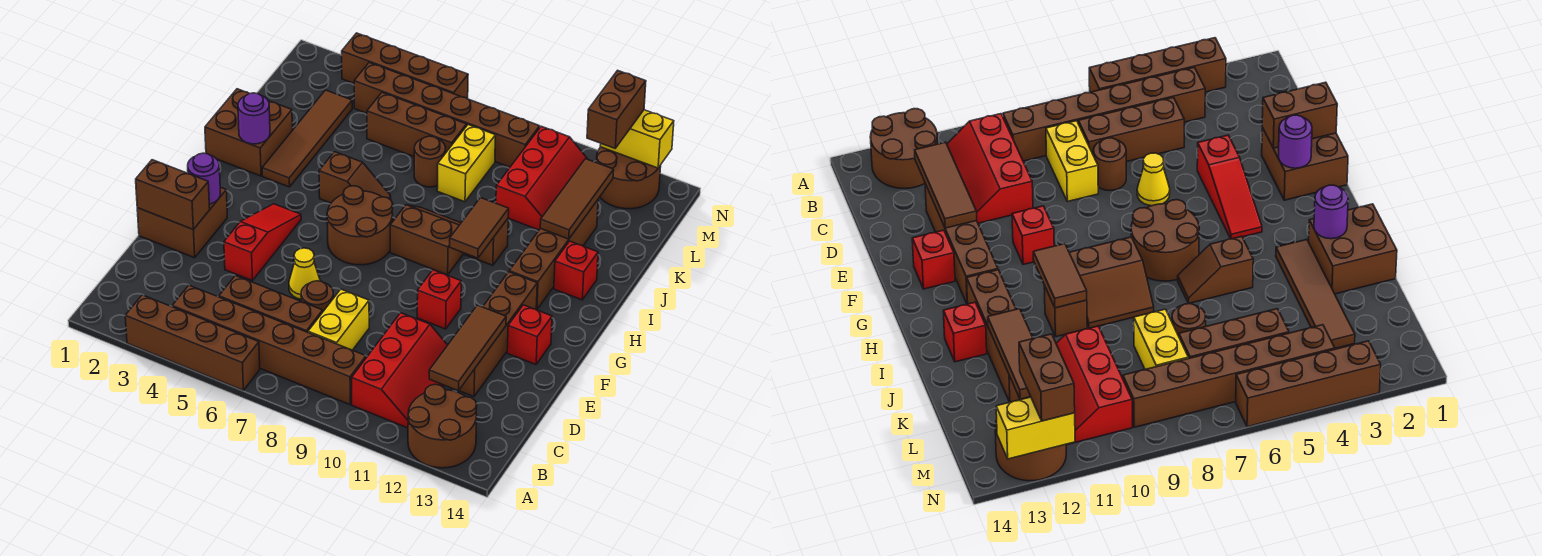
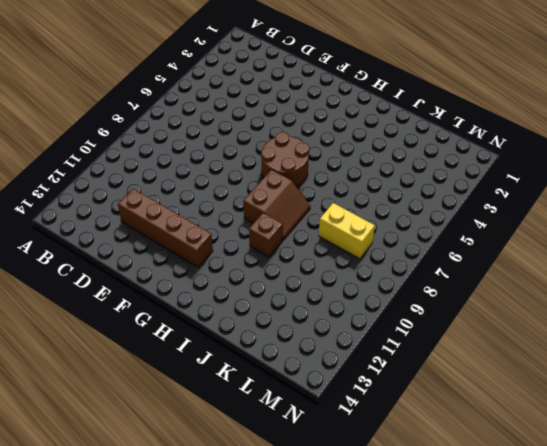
none -> brown brick A3:A6 level 1
none -> brown round brick A12:B13 level 1
none -> brown brick B4:B9 level 1
none -> red slope B10:D11 level 1 top 10

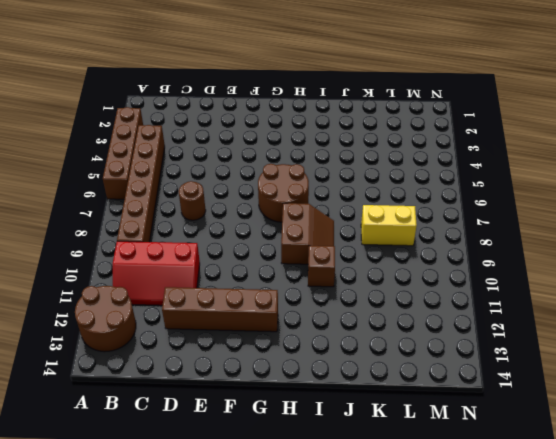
none -> brown brick C5:C7 level 1
none -> yellow brick C8:D8 level 1
none -> brown brick E1:F2 level 1
none -> red slope E4:G4 level 1 top E

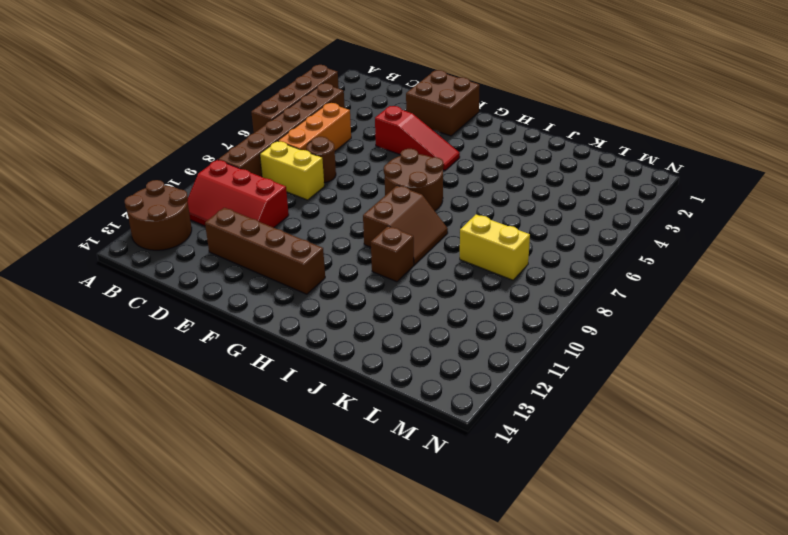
orange brick C5:C7 level 1 -> brown brick C5:C7 level 1
none -> yellow cone E6 level 1
none -> red brick F10 level 1
none -> red brick F13 level 1
none -> brown brick H12:K12 level 1

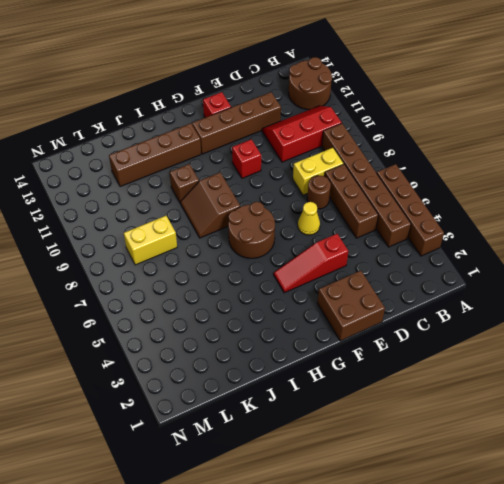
none -> brown brick I1:J2 level 1
none -> brown tile I3:L3 level 1
none -> brown slope I5:I6 level 1 top 5
none -> red brick I13 level 1

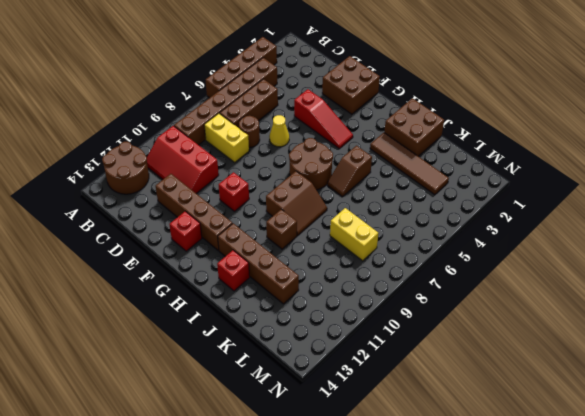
none -> brown round brick K7 level 1
none -> red slope K10:M11 level 1 top 10
none -> brown brick L5:L7 level 1
none -> brown brick M4:M9 level 1

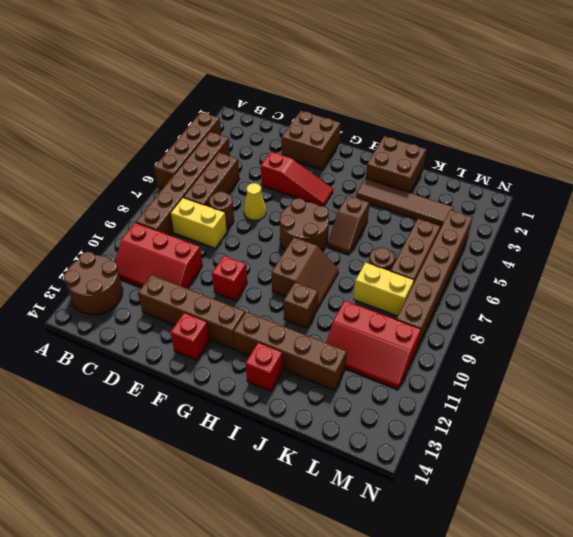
none -> brown round brick M12:N13 level 1
none -> brown brick N3:N6 level 1
none -> brown tile C12:E12 level 2
none -> brown brick E1:E2 level 2

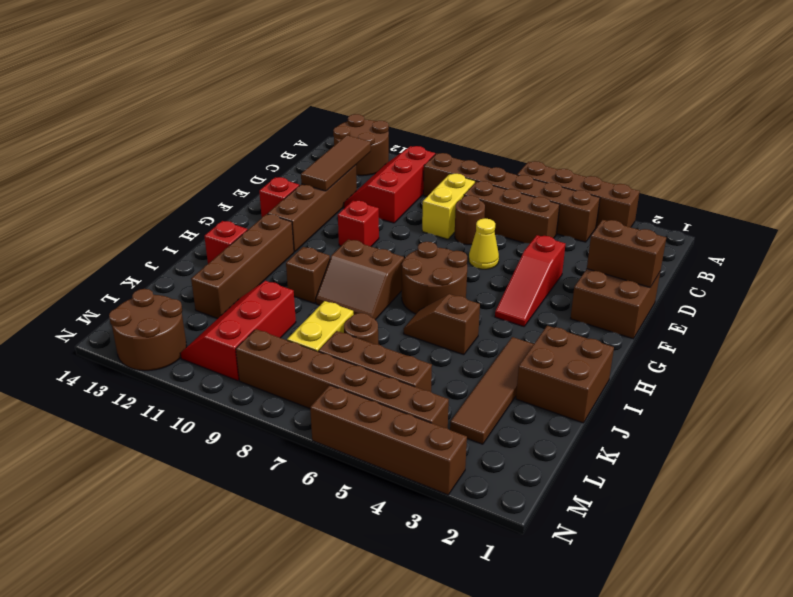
none -> purple round brick F2 level 2
none -> brown tile H10:I10 level 2
none -> purple round brick I2 level 2
none -> brown tile J12:L12 level 2

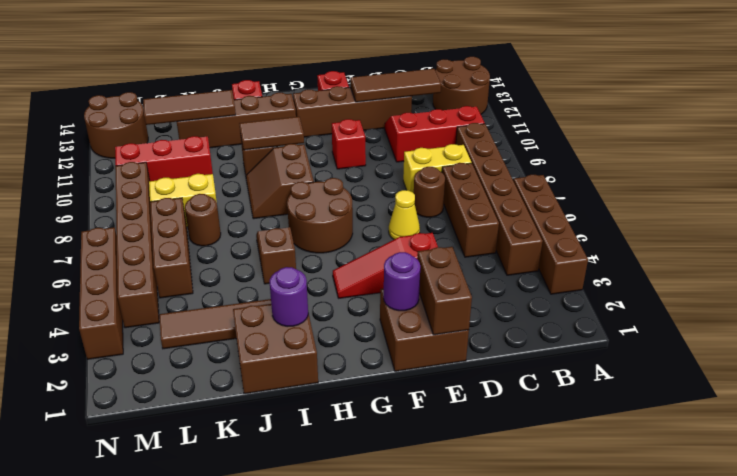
none -> yellow brick N12:N13 level 2
none -> brown brick M12:N12 level 3

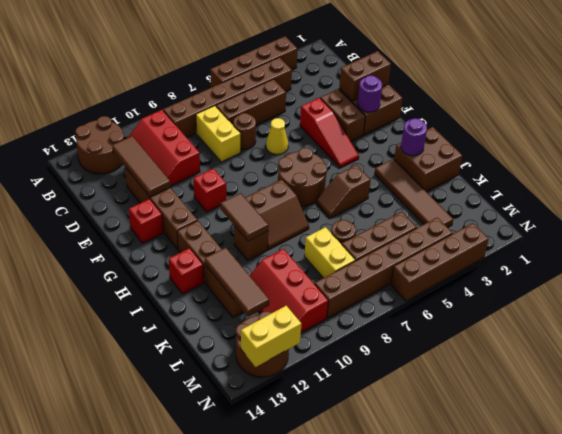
brown brick E3:F3 level 1 -> brown brick M12:N12 level 3

